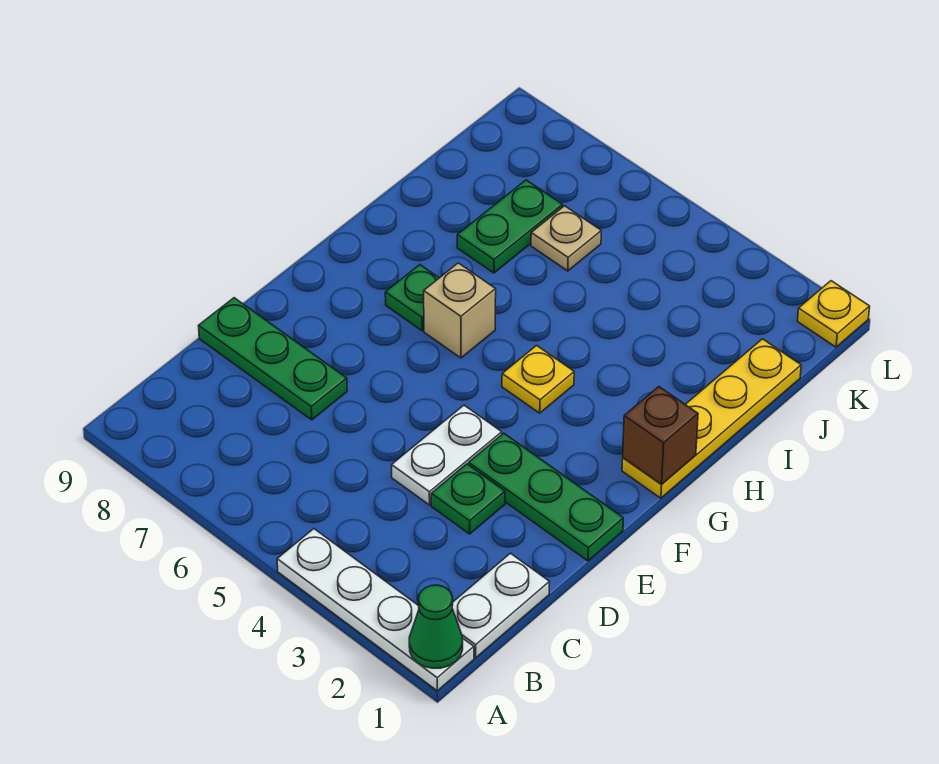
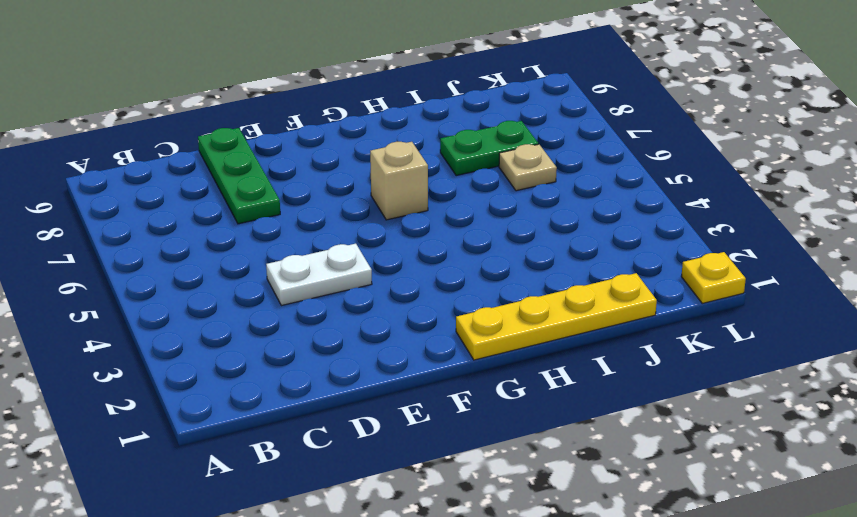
none -> white plate A1:A4 level 1
none -> white plate B1:C1 level 1
none -> green plate D3 level 1

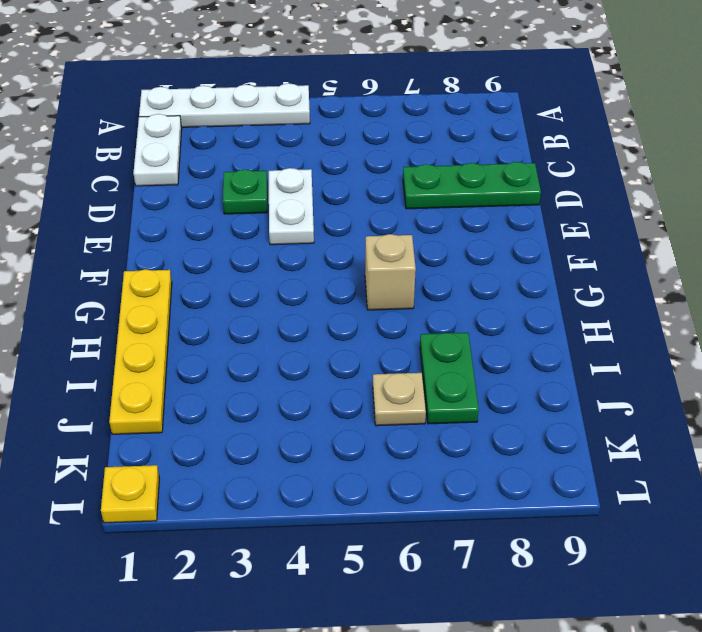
none -> green plate E1:E3 level 1
none -> yellow plate G4 level 1
none -> green plate G7 level 1

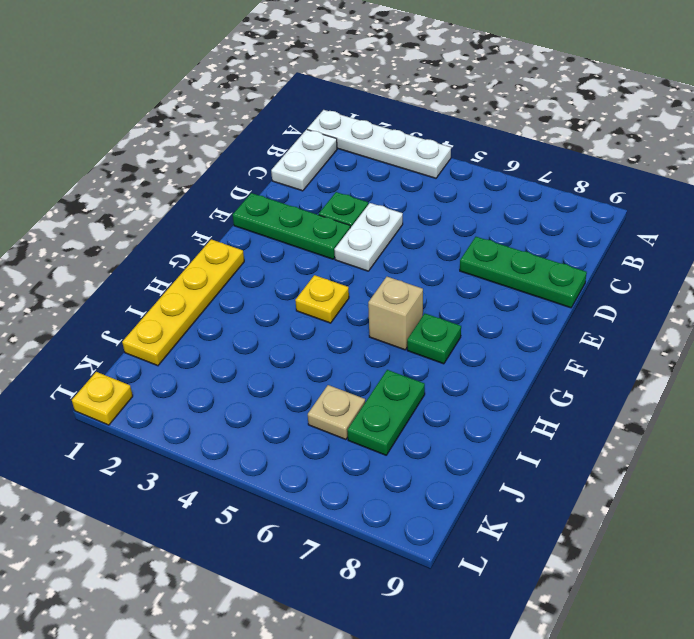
none -> green cone A1 level 2
none -> brown brick G1 level 2

